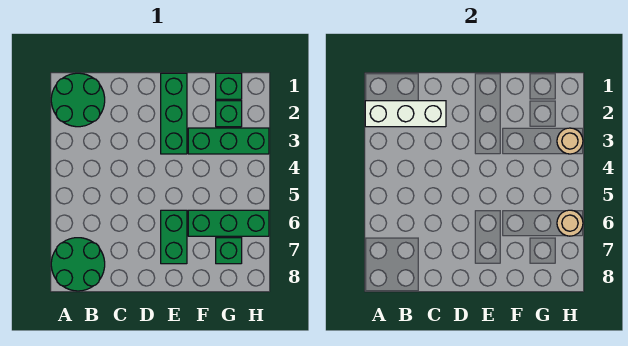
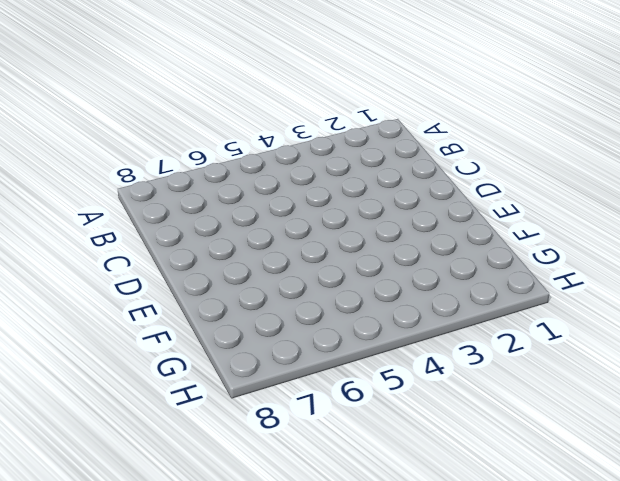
none -> green round brick A1:B2 level 1
none -> green round brick A7:B8 level 1
none -> green brick E1:E3 level 1

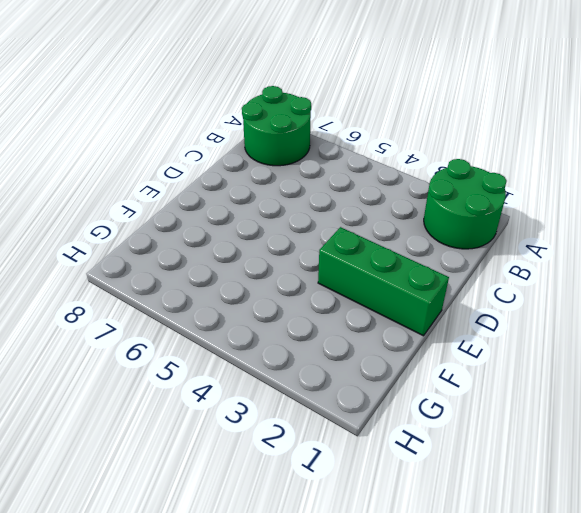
none -> green brick E6:E7 level 1
none -> green brick F3:H3 level 1
none -> green brick F6:H6 level 1

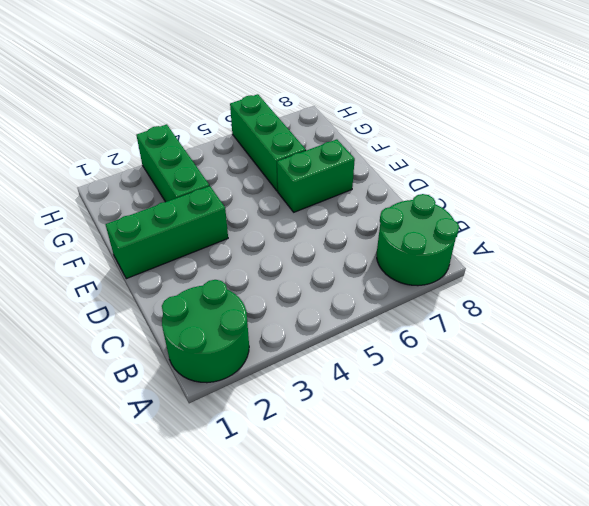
none -> green brick G1 level 1
none -> green brick G2 level 1
none -> green brick G7 level 1

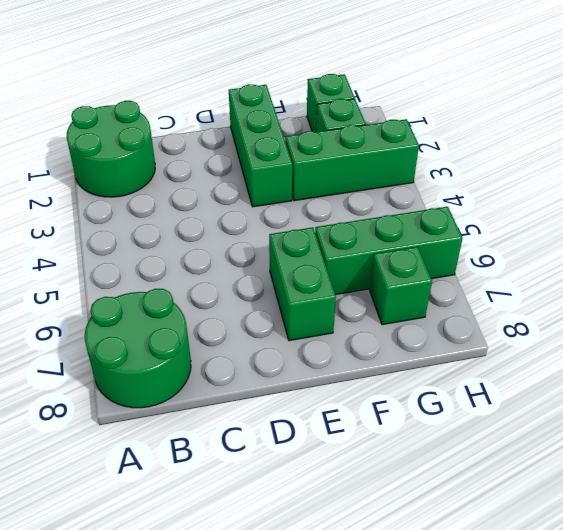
none -> white brick A2:C2 level 2
none -> tan round brick H3 level 2
none -> tan round brick H6 level 2

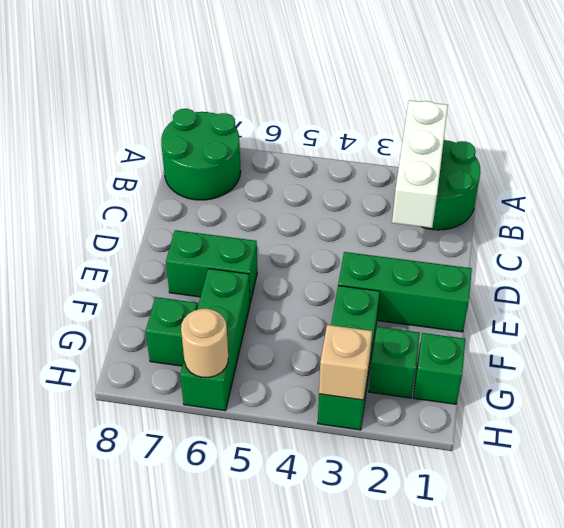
tan brick H3 level 2 -> tan round brick H3 level 2

